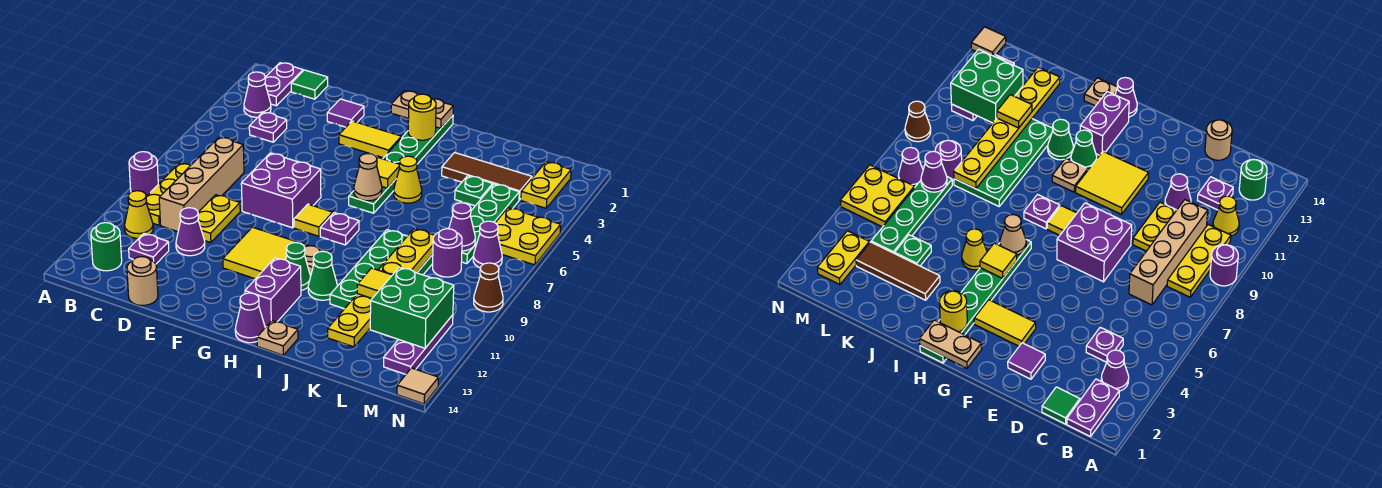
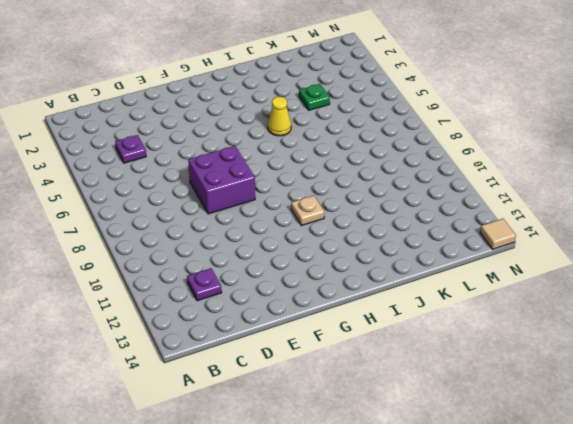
none -> purple round brick A9 level 1
none -> purple plate B1:B2 level 1
none -> purple cone B3 level 1
none -> yellow plate B8:B10 level 1

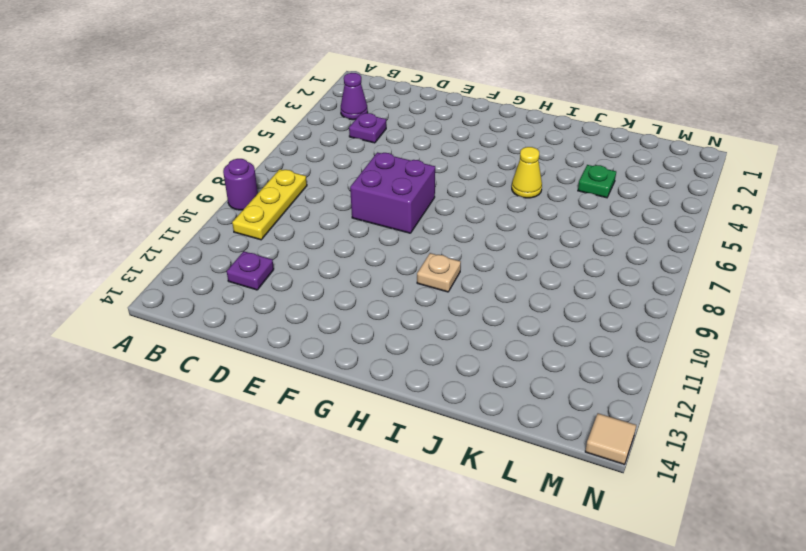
none -> purple plate B1:B2 level 1
none -> yellow cone B11 level 1
none -> green round brick B13 level 1
none -> green tile C1 level 1

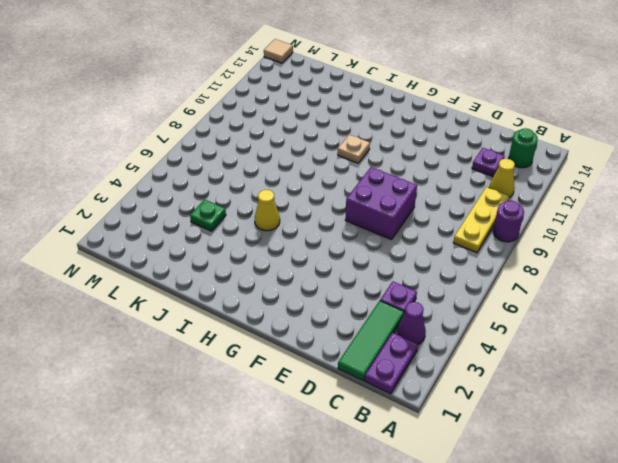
green tile C1:C3 level 1 -> green tile C1 level 1
none -> tan brick C7:C10 level 1
none -> yellow plate D9:D10 level 1
none -> purple cone D11 level 1
none -> tan round brick D14 level 1

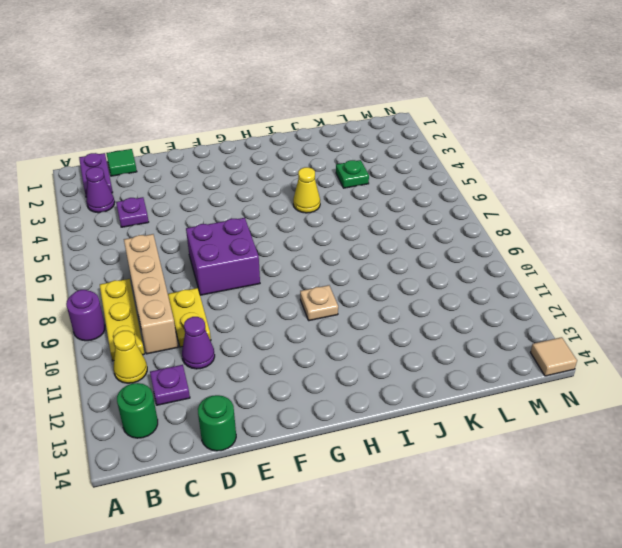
green round brick D14 level 1 -> tan round brick D14 level 1
none -> purple tile E2 level 1
none -> yellow tile F3:G3 level 1
none -> yellow tile F10:G11 level 1
none -> yellow tile G8 level 1

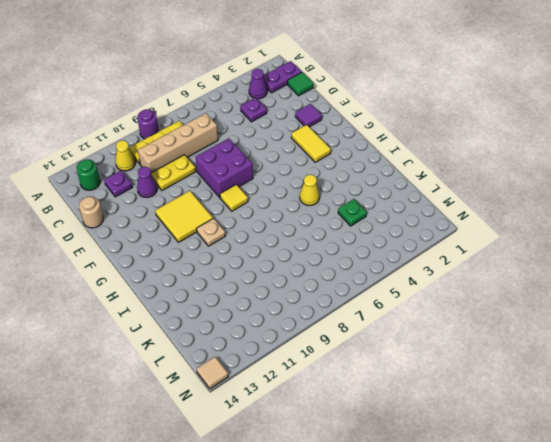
none -> green plate H1:H6 level 1
none -> purple plate H8 level 1
none -> green cone H11 level 1
none -> purple brick H12:H13 level 1

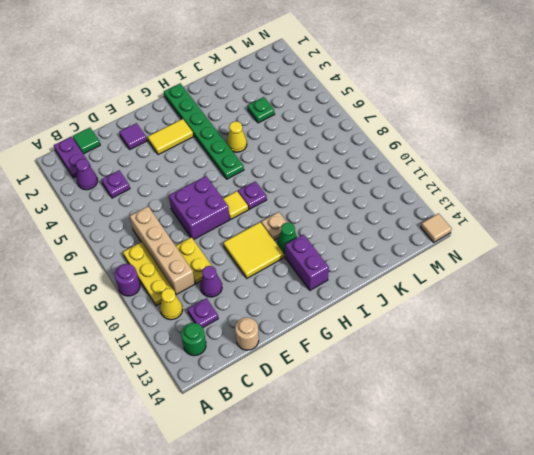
none -> purple cone H14 level 1
none -> green cone I11 level 1
none -> tan plate I14 level 1
none -> brown tile J3:L3 level 1

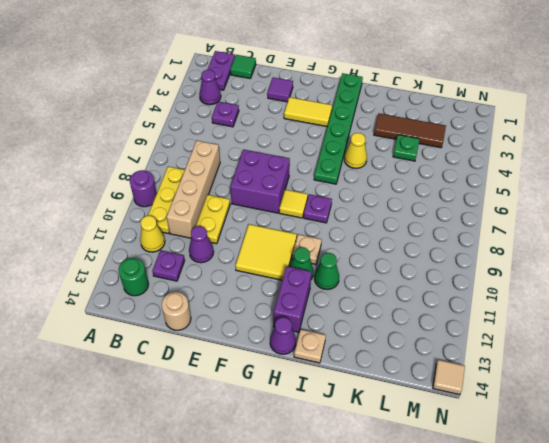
none -> green plate J8:K11 level 1
none -> green plate L4:L7 level 1
none -> purple round brick L8 level 1
none -> yellow plate M2:M3 level 1

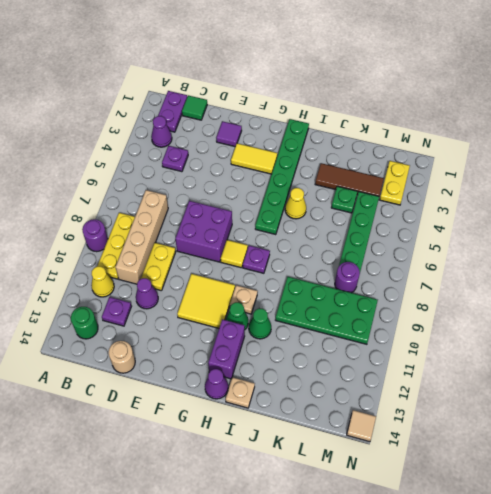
green plate J9:M10 level 1 -> green plate J8:K11 level 1
none -> yellow plate M5:N6 level 1
none -> purple cone M7 level 1
none -> purple plate M11:M13 level 1
none -> brown cone N9 level 1

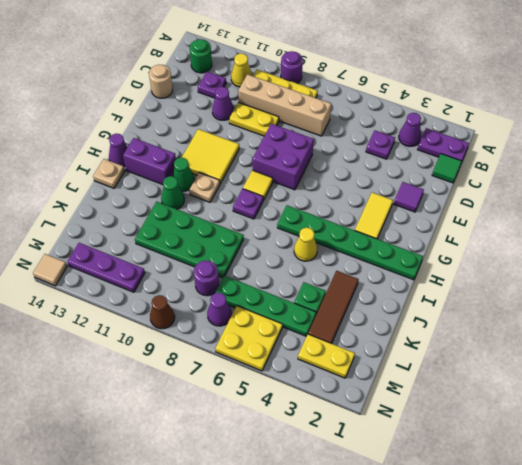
none -> tan plate G1:H1 level 2
none -> yellow round brick H2 level 2
none -> yellow tile H5 level 2
none -> tan cone H6 level 2

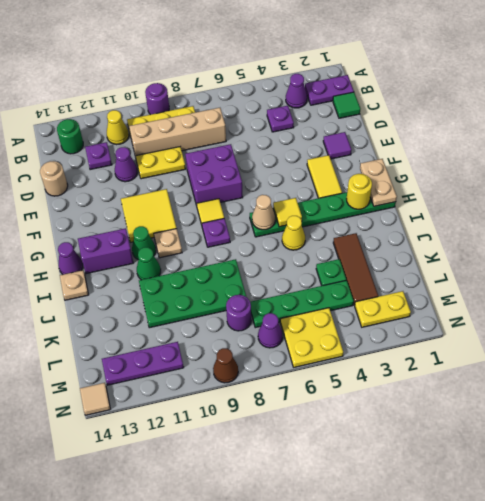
none -> yellow plate K8:K13 level 2
none -> purple cone L7 level 2
none -> green brick L11:M12 level 2
none -> yellow tile K11 level 3

